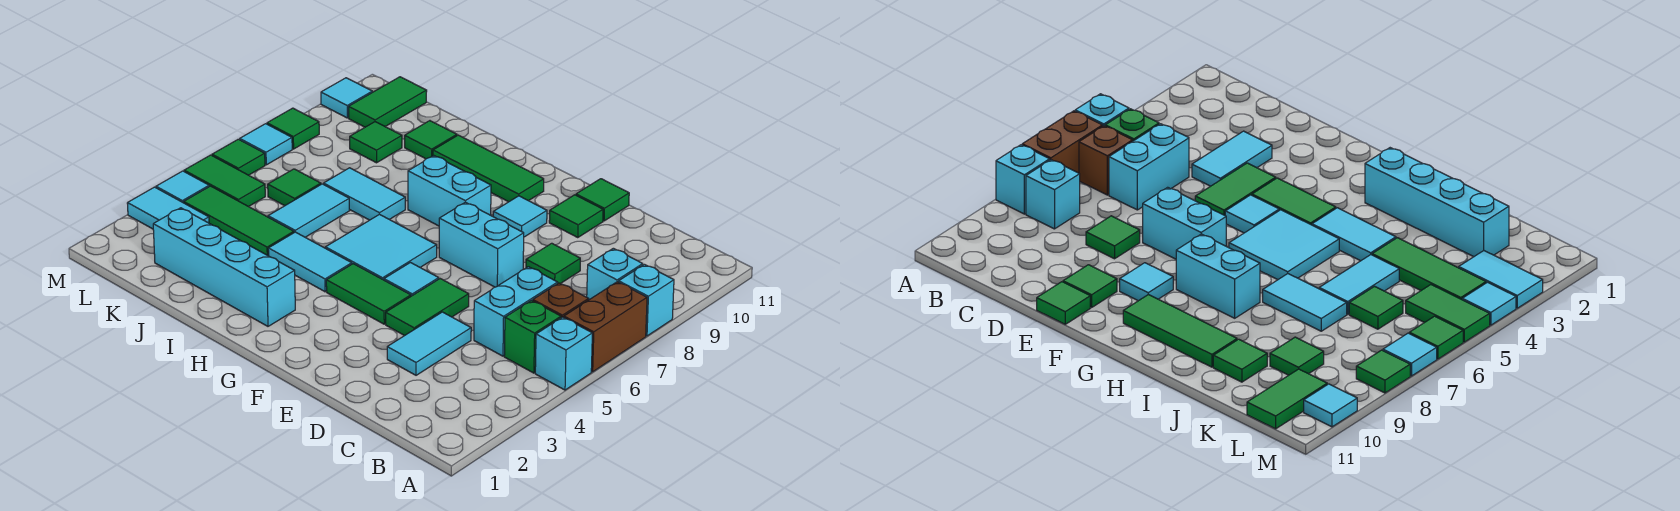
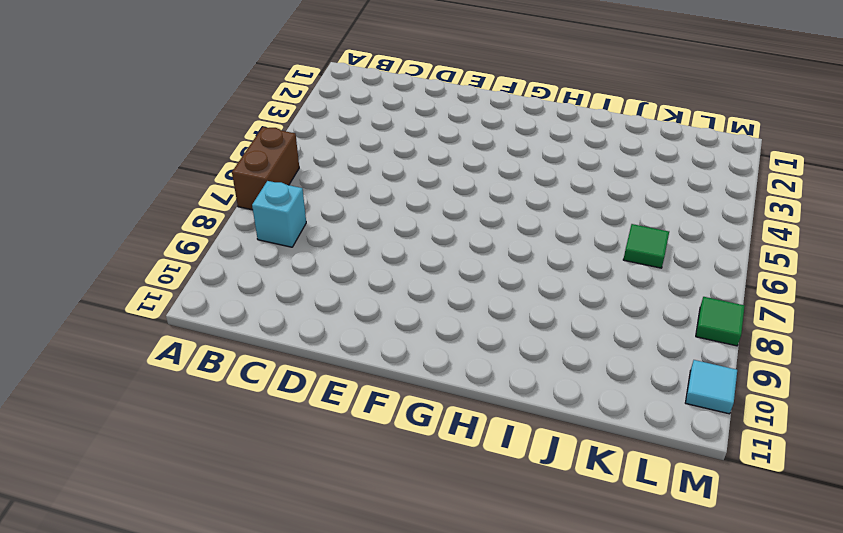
none -> cyan brick A5 level 1
none -> cyan brick A8 level 1
none -> green brick B5 level 1
none -> brown brick B6 level 1

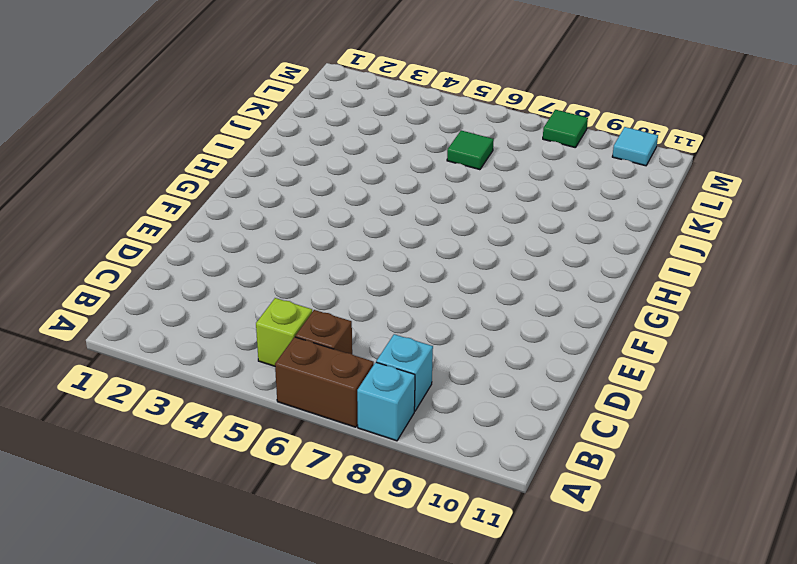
lime brick B5 level 1 -> green brick B5 level 1
none -> cyan brick A5 level 1
none -> cyan brick C5:C6 level 1
none -> cyan tile D3:D4 level 1
none -> green tile D8 level 1

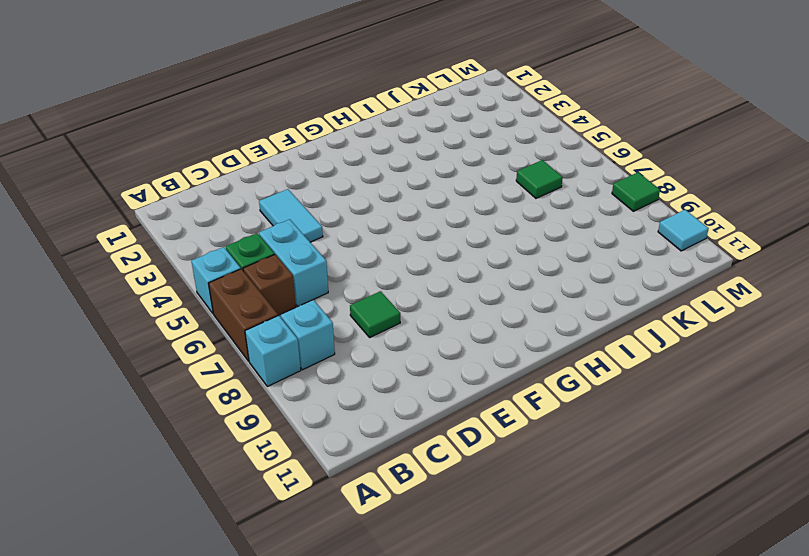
none -> green tile E4:E5 level 1
none -> cyan brick E7:F7 level 1
none -> green tile E10 level 1
none -> green tile E11 level 1

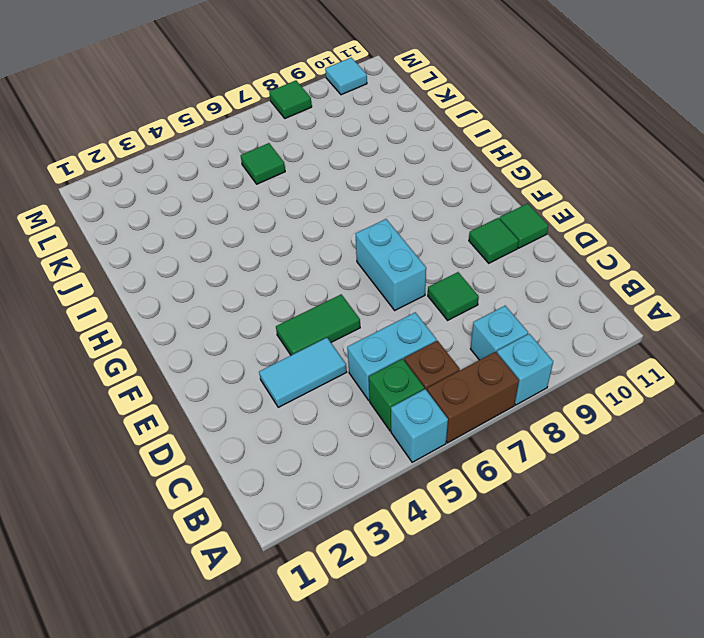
none -> green tile F4:G4 level 1
none -> cyan tile F5 level 1
none -> cyan tile F9 level 1
none -> cyan tile G5:H6 level 1

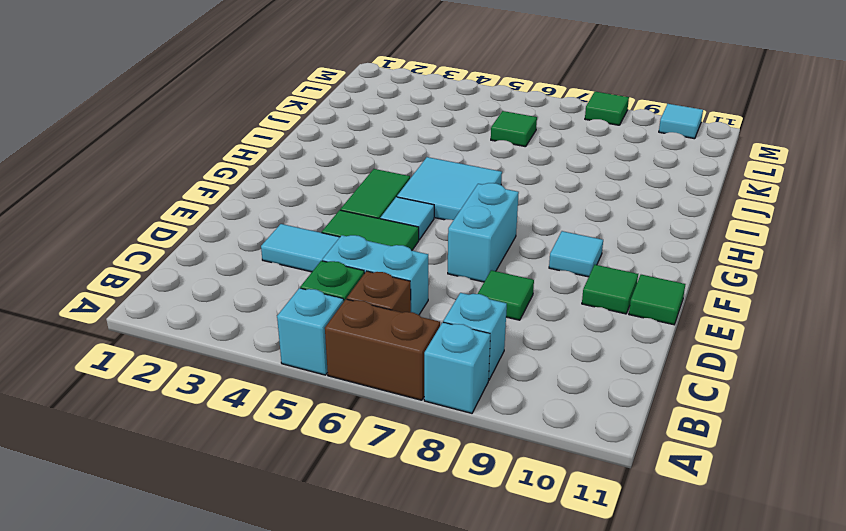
none -> cyan brick G8:H8 level 1
none -> green tile G10:I10 level 1
none -> cyan brick H2:K2 level 1
none -> cyan tile H4:I4 level 1

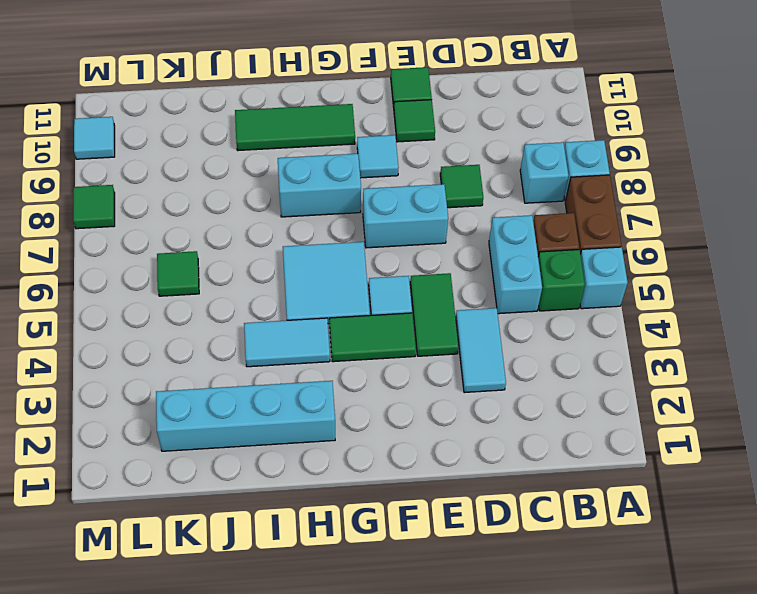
none -> cyan tile I7:J7 level 1
none -> green tile J4:L4 level 1
none -> cyan tile J5:J6 level 1
none -> green tile J10 level 1

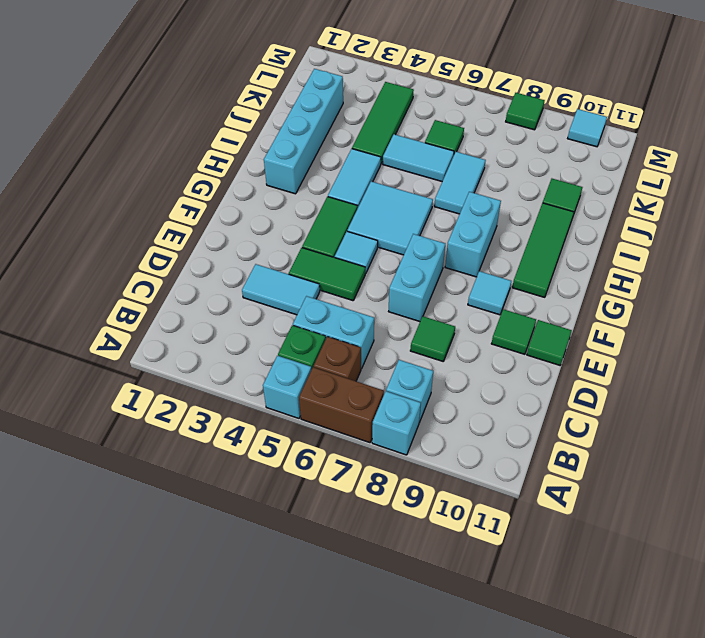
none -> green tile K9 level 1
none -> cyan tile L3:M3 level 1
none -> green tile L5:M5 level 1
none -> green tile L10:L11 level 1

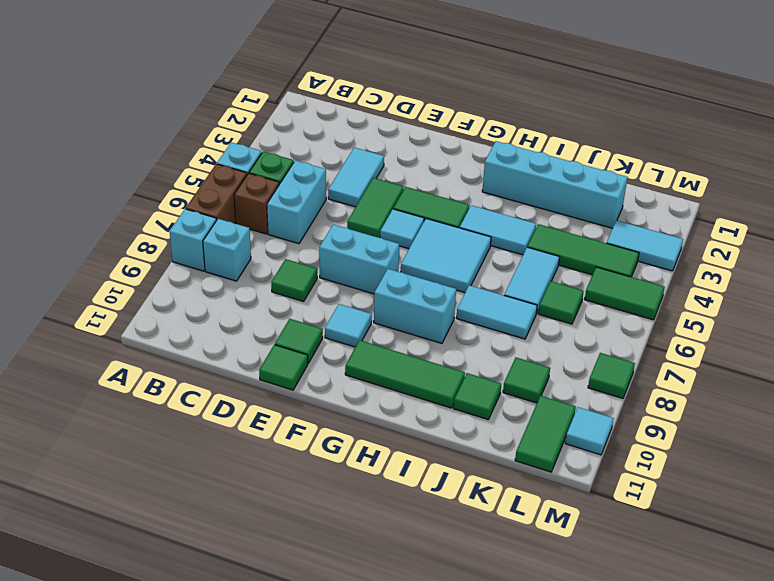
none -> cyan tile M4 level 1
none -> green tile M6 level 1
none -> cyan tile M7 level 1

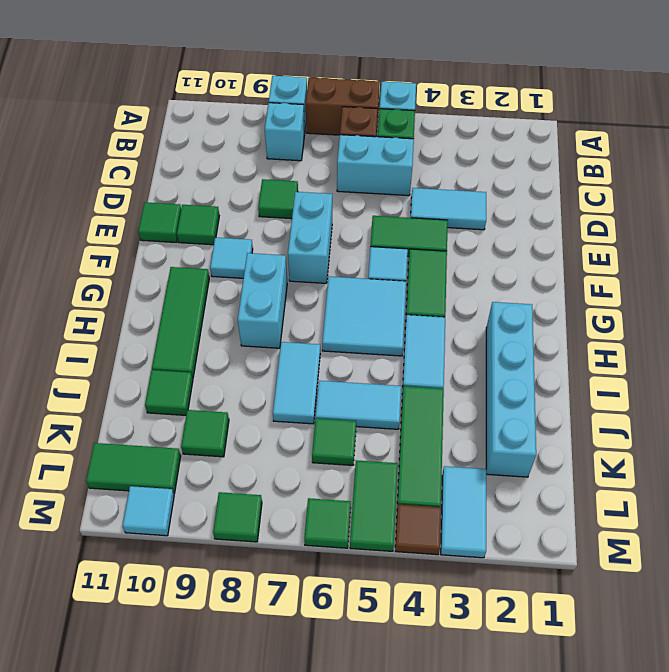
brown tile M4 level 1 -> cyan tile M4 level 1
none -> cyan tile M7 level 1

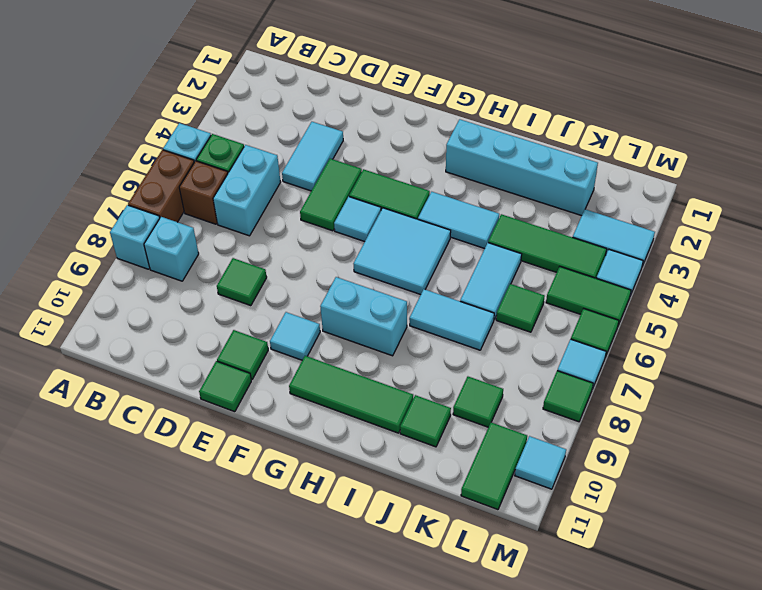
none -> cyan brick E7:F7 level 1

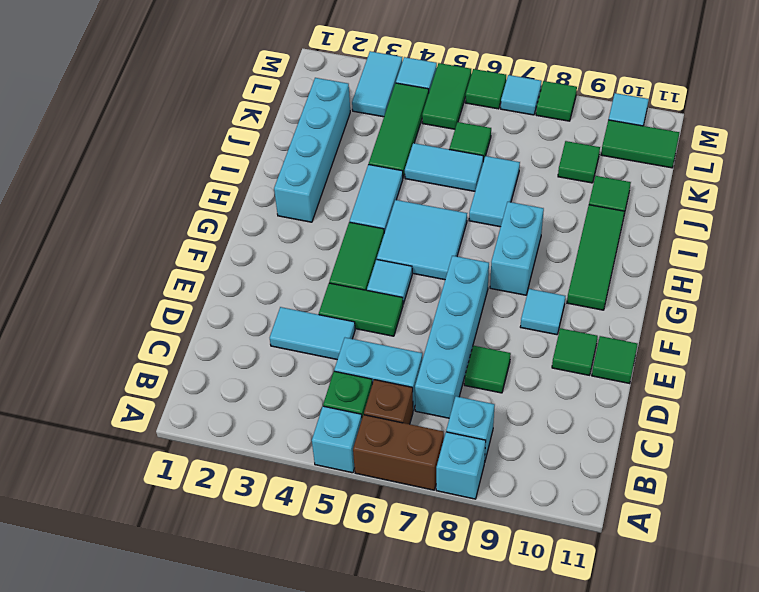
cyan brick C7:F7 level 1 -> cyan brick E7:F7 level 1

